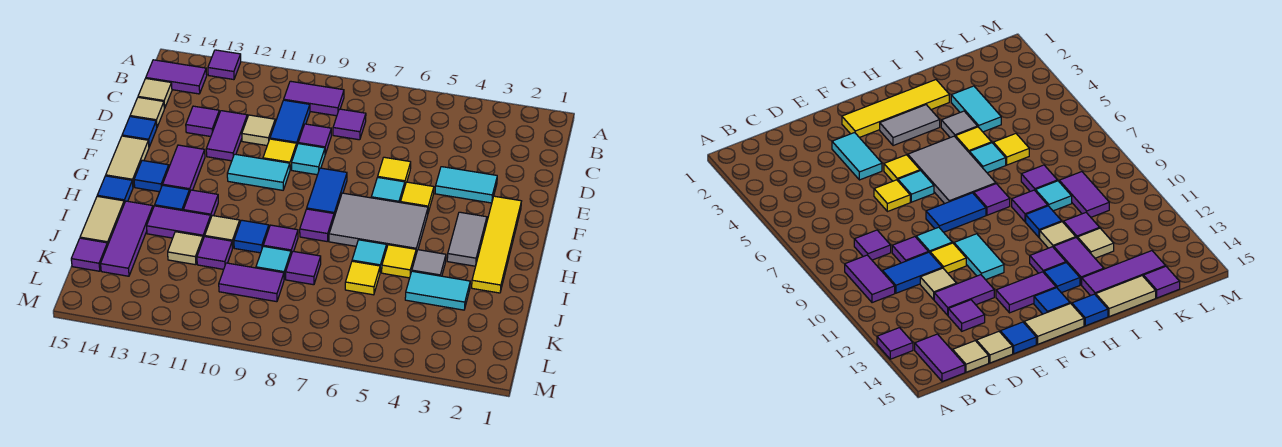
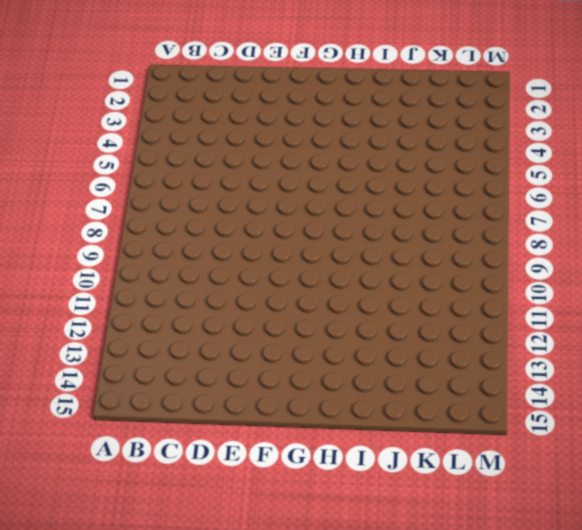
none -> purple tile A13 level 1
none -> purple tile B9:B10 level 1
none -> purple tile B14:B15 level 1
none -> purple tile C8 level 1

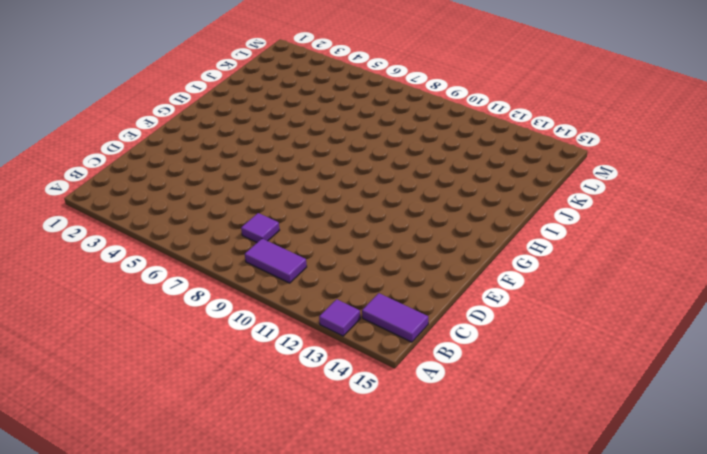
none -> blue tile C10:D10 level 1
none -> tan tile C15 level 1
none -> purple tile D9 level 1
none -> tan tile D11 level 1

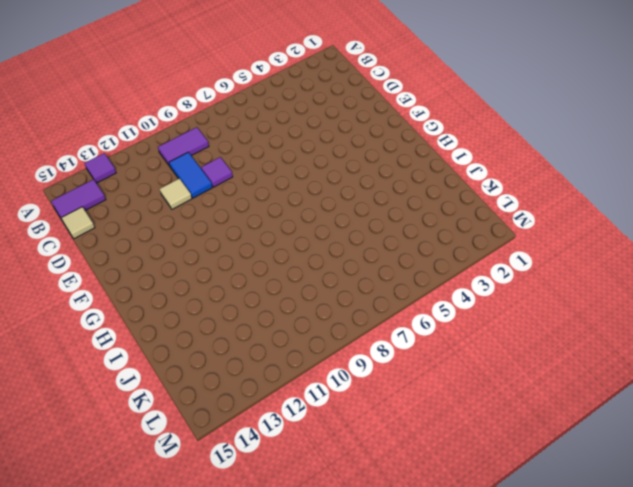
none -> purple tile C8 level 1
none -> purple tile D12:E12 level 1
none -> purple tile D13 level 1
none -> tan tile D15 level 1

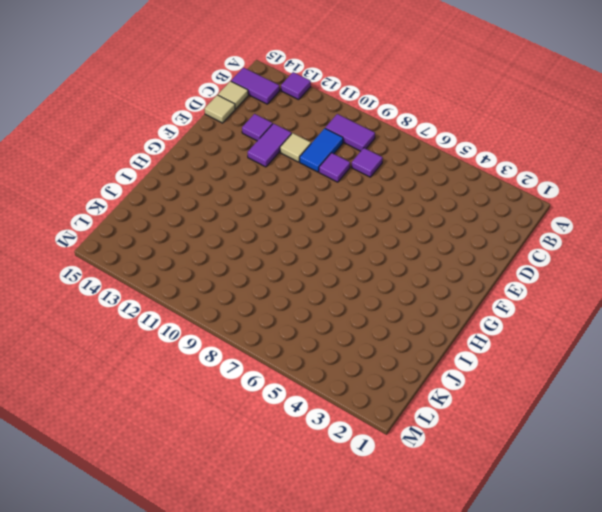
none -> cyan tile E3:E4 level 1
none -> yellow tile E6 level 1
none -> cyan tile E9 level 1
none -> yellow tile E10 level 1

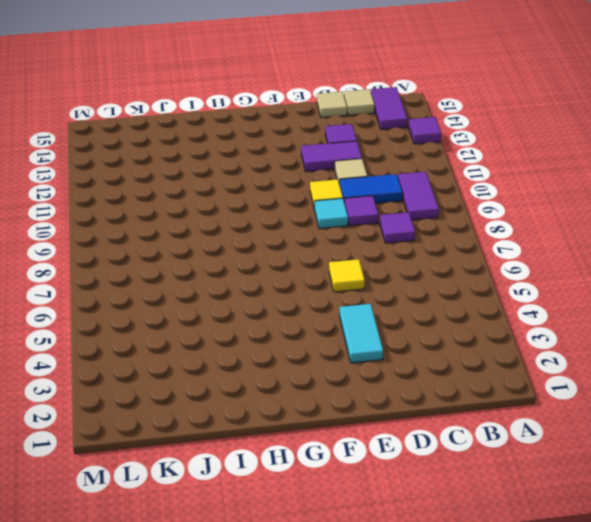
none -> blue tile E15 level 1
none -> yellow tile F2:I2 level 1
none -> yellow tile F5 level 1
none -> cyan tile F6 level 1

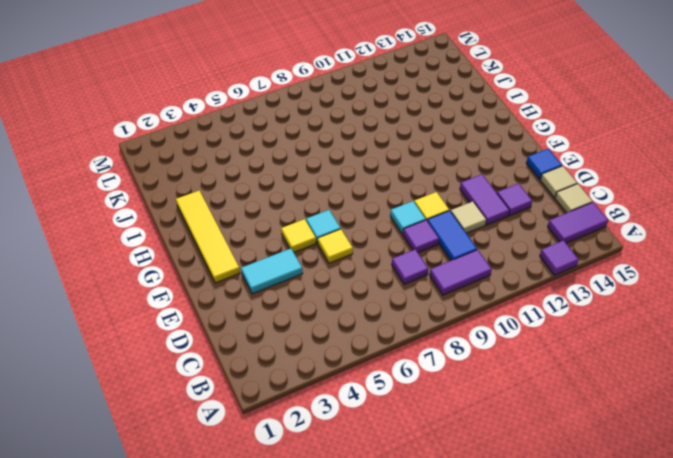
none -> blue tile F8:G8 level 1
none -> cyan tile F10:F11 level 1
none -> purple tile F13:G13 level 1
none -> tan tile F15:G15 level 1

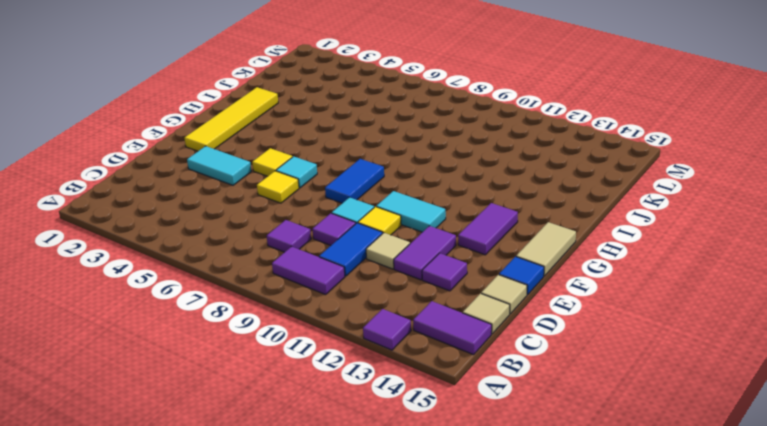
none -> grey tile G3:H3 level 1
none -> grey tile G5:H7 level 1
none -> blue tile G14 level 1
none -> purple tile H8 level 1

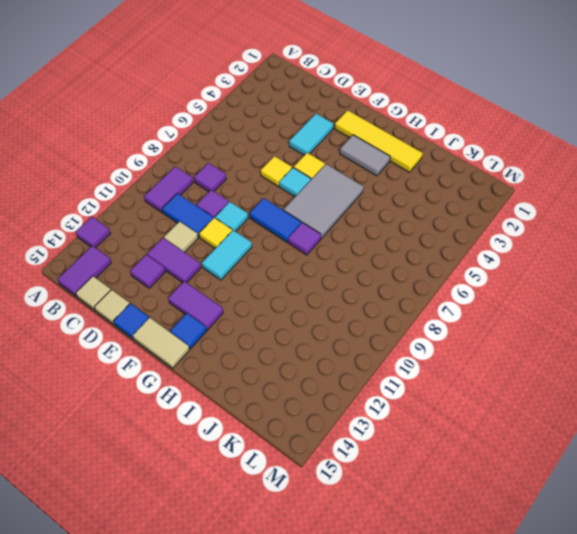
none -> purple tile H12 level 1
none -> blue tile H13 level 1
none -> blue tile H15 level 1
none -> grey tile I4 level 1

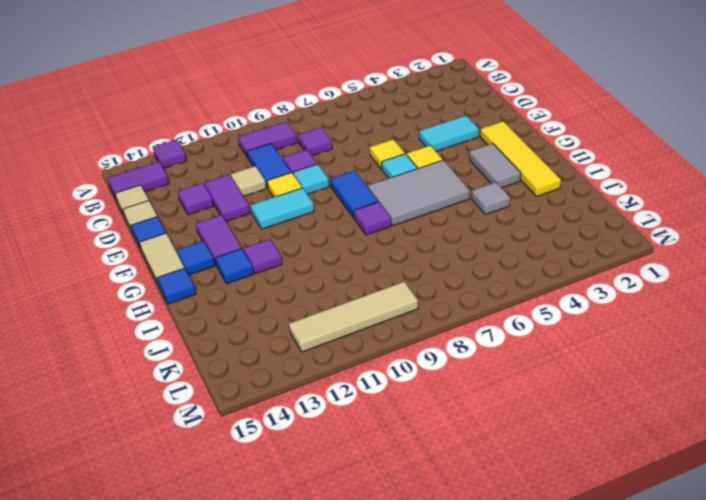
tan tile L9:L12 level 1 -> none
none -> yellow tile I5 level 1
none -> cyan tile I6 level 1
none -> purple tile I9 level 1
none -> blue tile I10 level 1

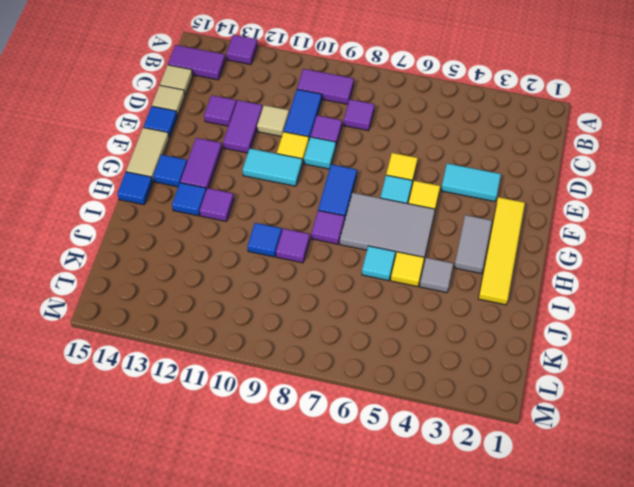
none -> tan tile I11 level 1
none -> purple tile I12:I13 level 1
none -> purple tile I14:K14 level 1
none -> tan tile I15:J15 level 1

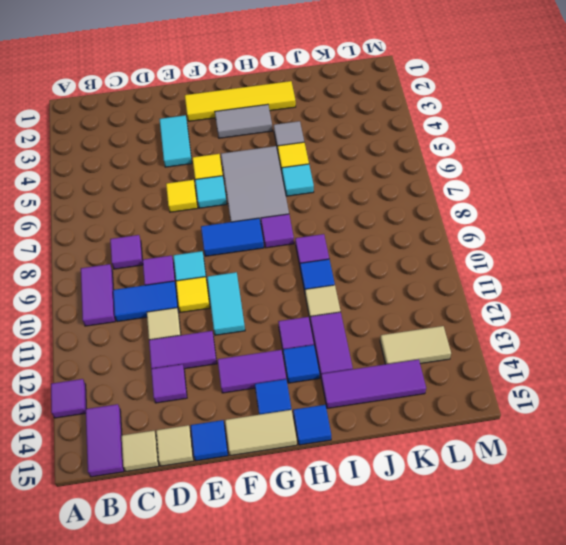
tan tile K13:L13 level 1 -> tan tile I15:J15 level 1
none -> cyan tile J3:J4 level 1
none -> yellow tile J6 level 1
none -> purple tile J8 level 1
none -> cyan tile J9 level 1

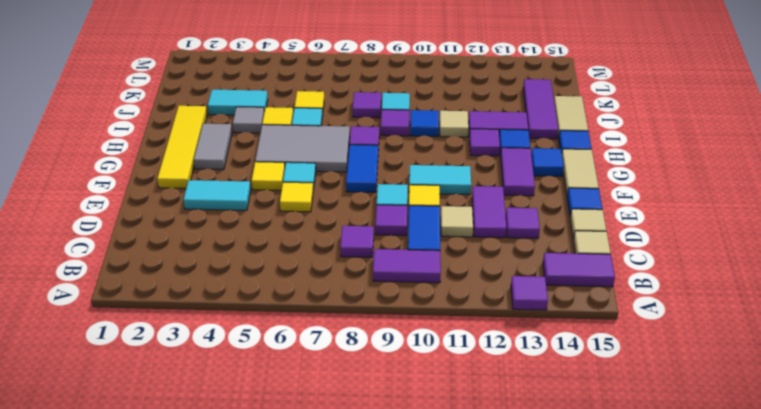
none -> purple tile J11 level 1
none -> tan tile J12 level 1
none -> purple tile K9:K10 level 1
none -> purple tile K15 level 1

